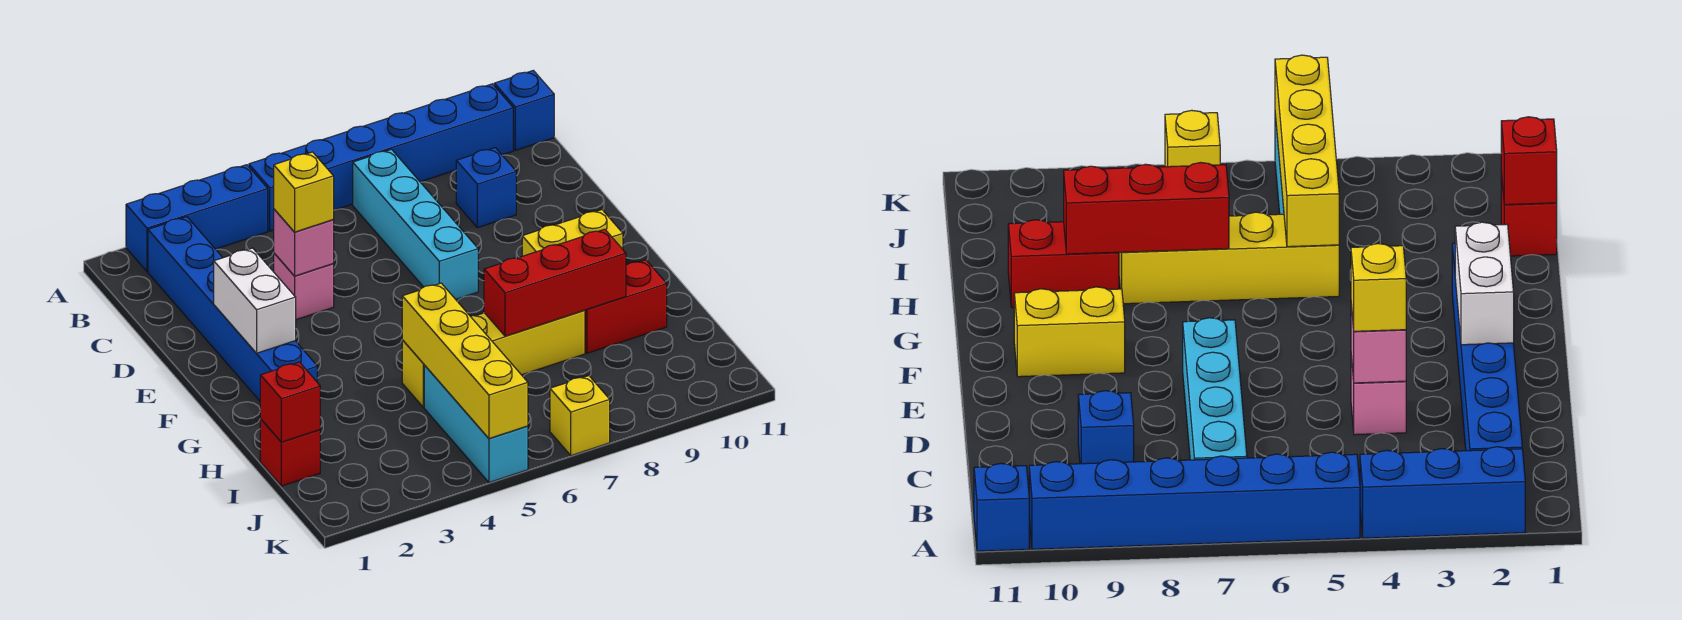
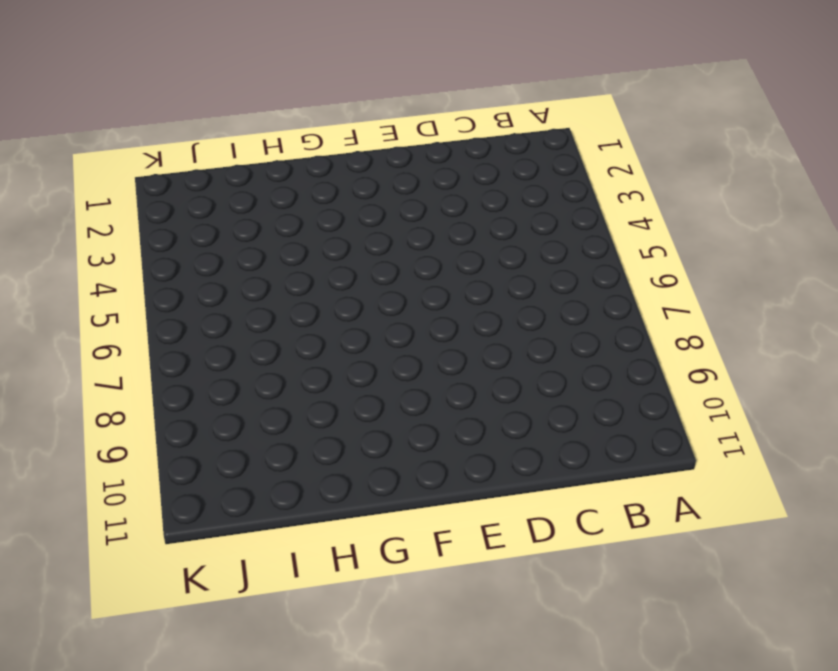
none -> blue brick A2:A4 level 1
none -> blue brick A5:A10 level 1
none -> blue brick A11 level 1

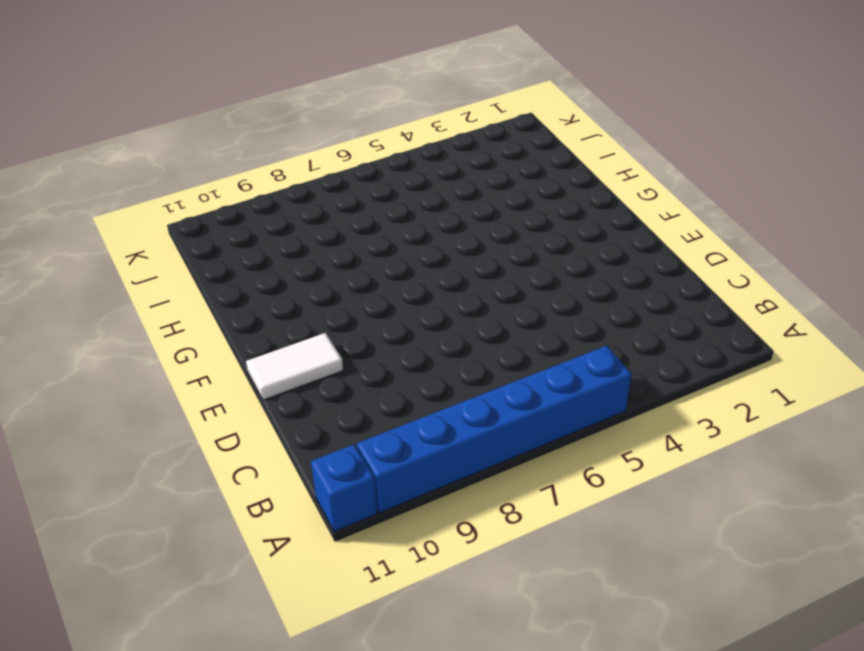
white tile E10:E11 level 1 -> none
none -> blue brick A2:A4 level 1
none -> blue brick B2:G2 level 1
none -> cyan brick B7:E7 level 1

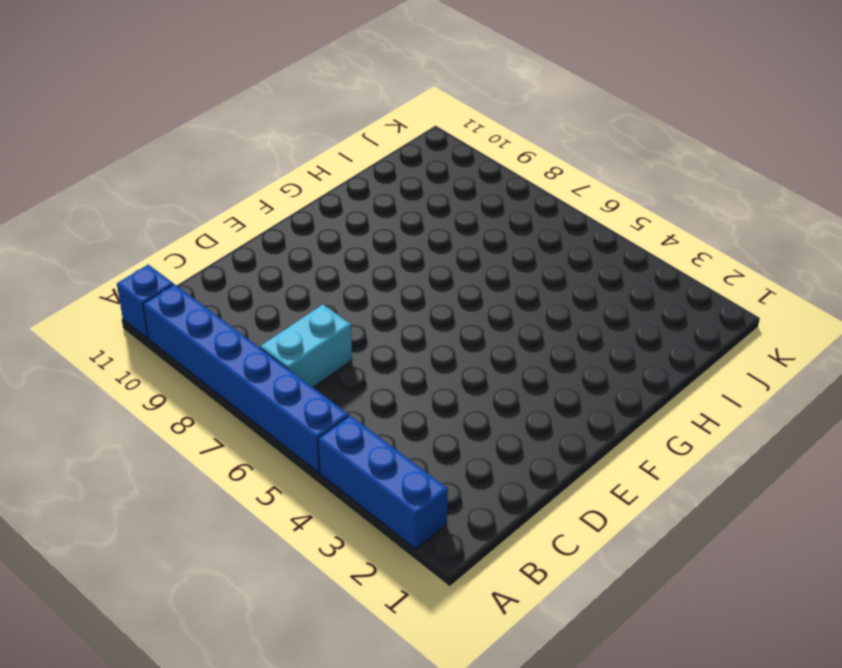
cyan brick B7:C7 level 1 -> cyan brick B7:E7 level 1
none -> blue brick B2:G2 level 1
none -> blue brick C9 level 1
none -> pink brick D4 level 1

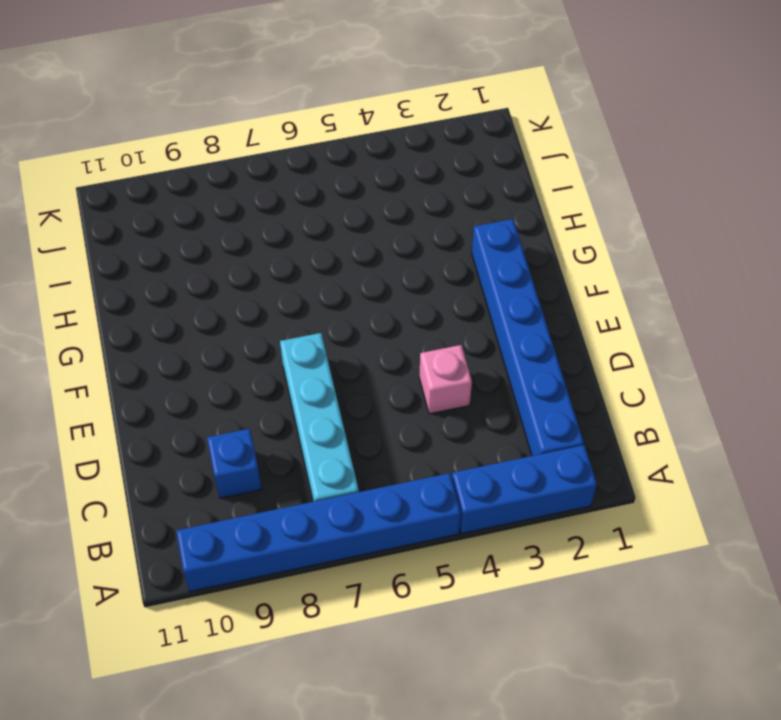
none -> blue brick A11 level 1
none -> yellow brick F9:F10 level 1
none -> yellow brick H5:H8 level 1

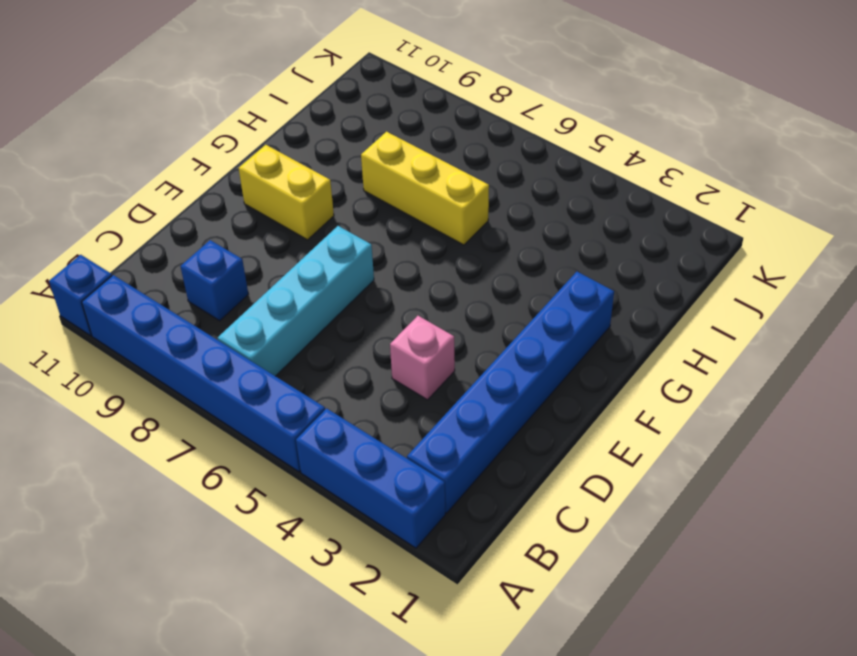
yellow brick H6:H8 level 1 -> yellow brick H5:H8 level 1
none -> red brick H9:H10 level 1
none -> red brick I1 level 1
none -> cyan brick I5:K5 level 1

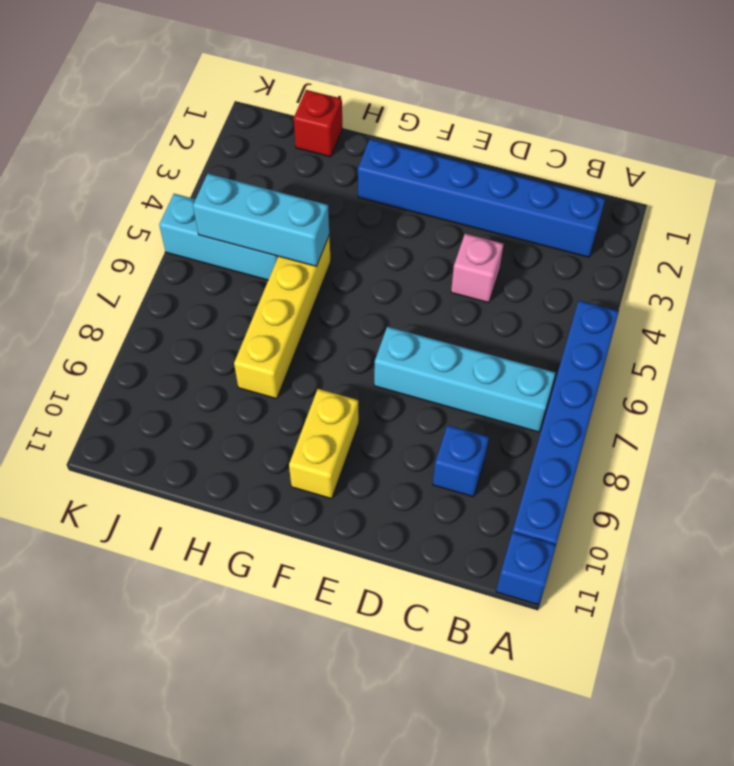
cyan brick H5:J5 level 2 -> yellow brick H5:K5 level 2
none -> blue brick A2:A4 level 1
none -> red brick H9:H10 level 1
none -> yellow brick K7 level 1

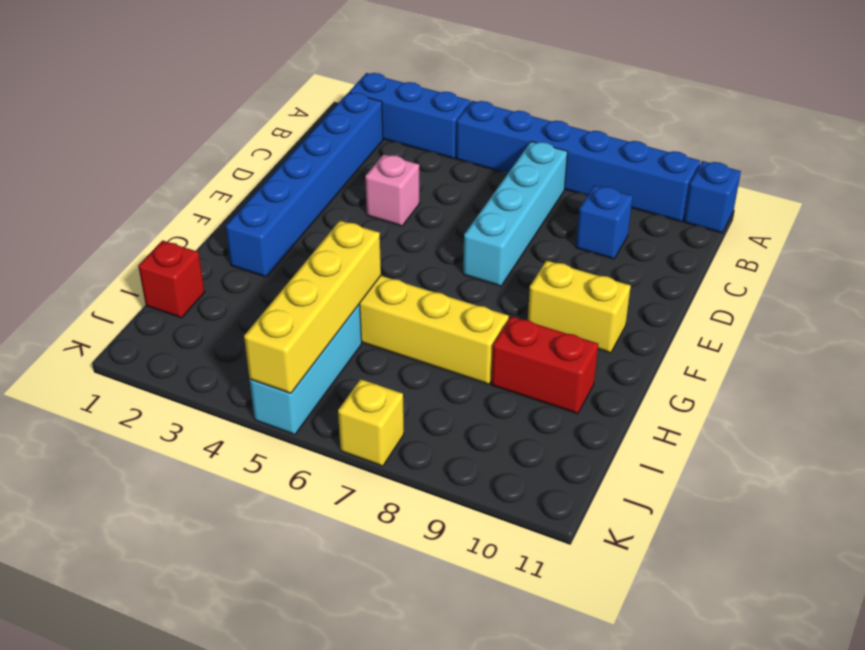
none -> pink brick D4 level 2
none -> white brick E2:F2 level 2
none -> red brick H7:H9 level 2

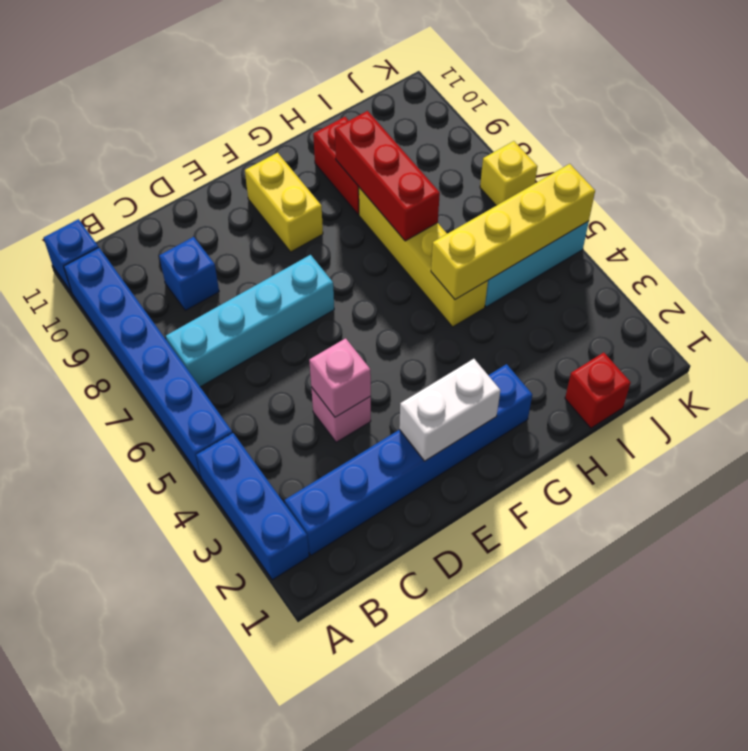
none -> red brick I1 level 2
none -> yellow brick D4 level 3

